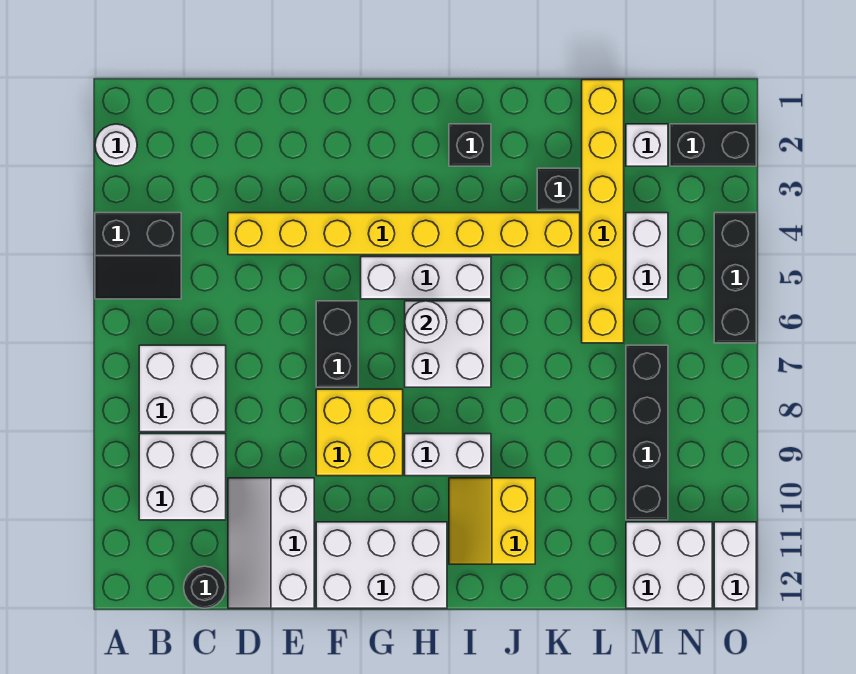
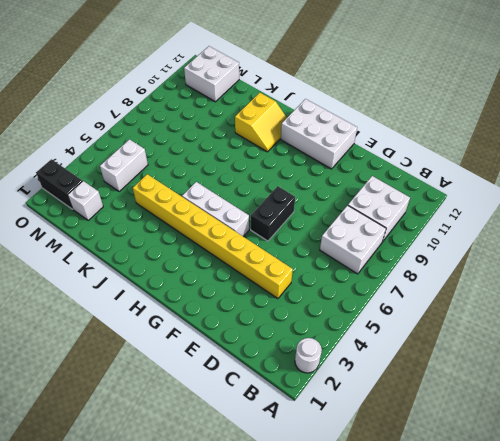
none -> black slope A4:B5 level 1 top 4
none -> black round brick C12 level 1
none -> white slope D10:E12 level 1 top E

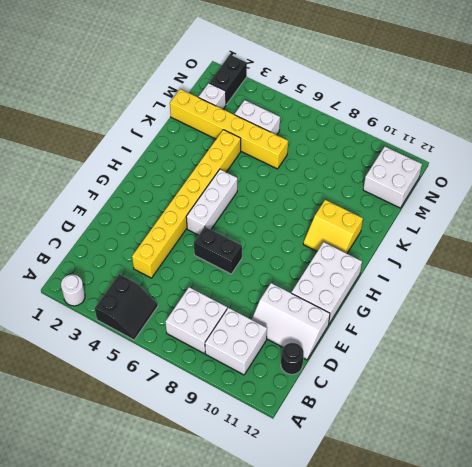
none -> yellow brick F8:G9 level 1
none -> white brick H6:I7 level 1
none -> white brick H9:I9 level 1

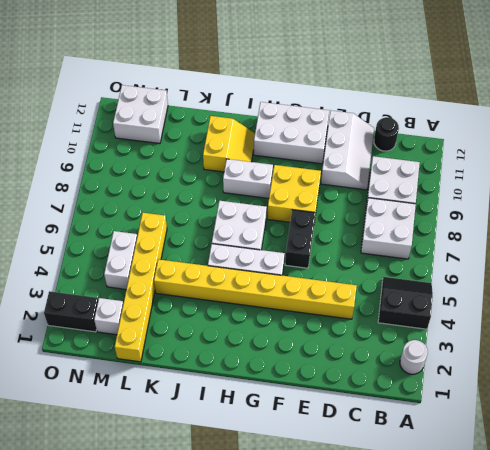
none -> black brick I2 level 1
none -> black brick K3 level 1
none -> black brick M7:M10 level 1

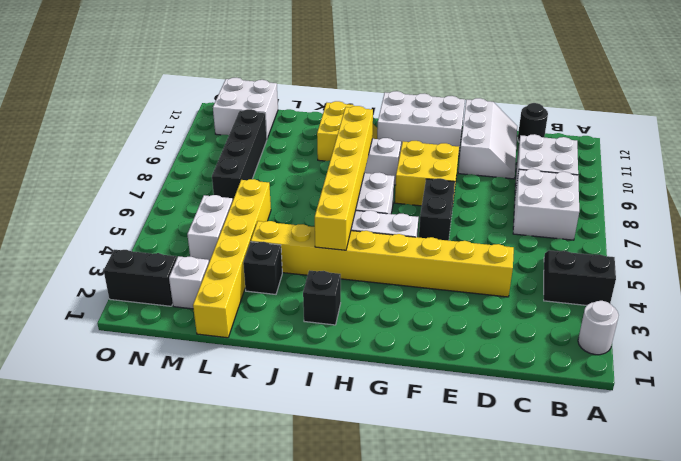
yellow brick I4:I9 level 2 -> none
none -> black brick O4:O6 level 1
none -> white brick O11:O12 level 1
none -> white round brick H6 level 2

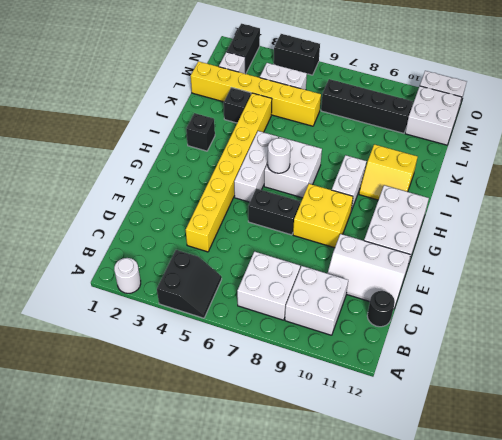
black brick O4:O5 level 1 -> black brick O4:O6 level 1

